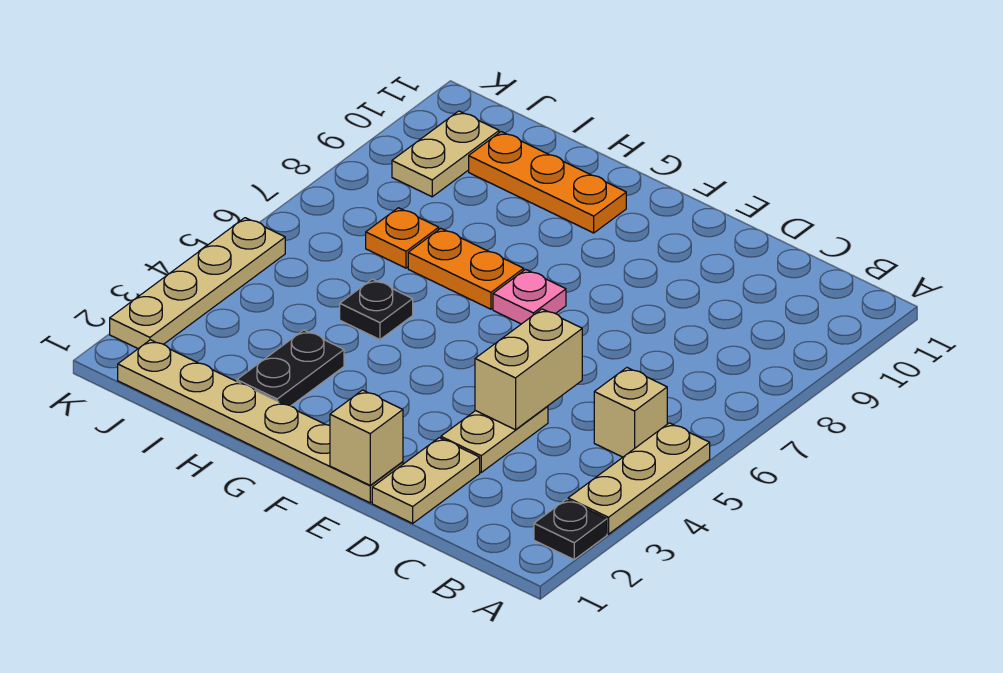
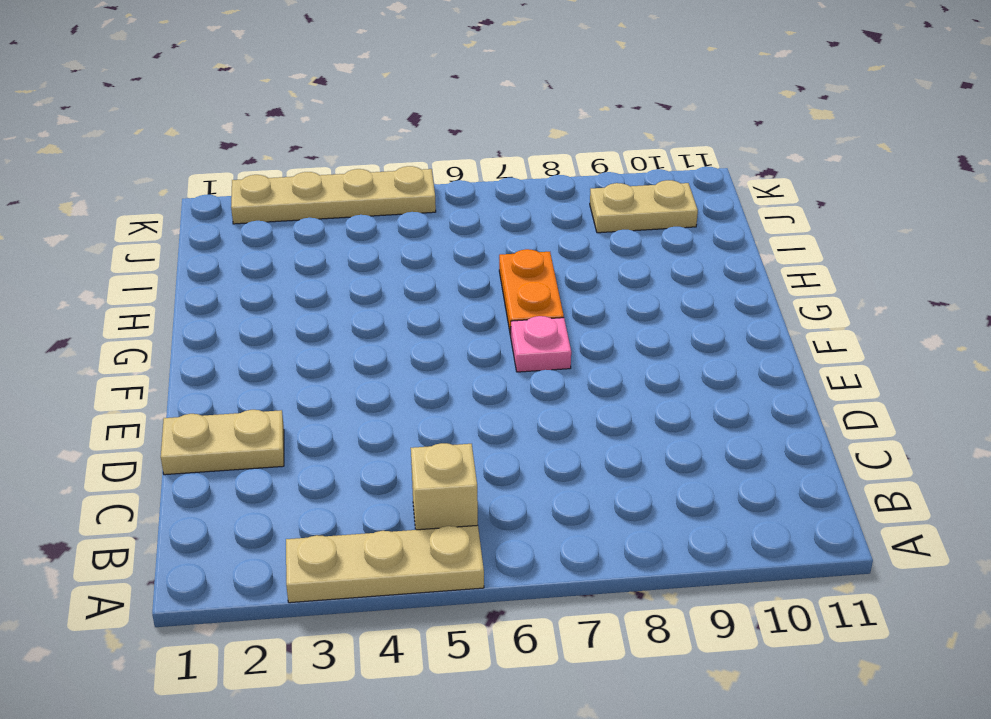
none -> black plate A2 level 1
none -> tan plate D3:D4 level 1
none -> tan plate E1:J1 level 1

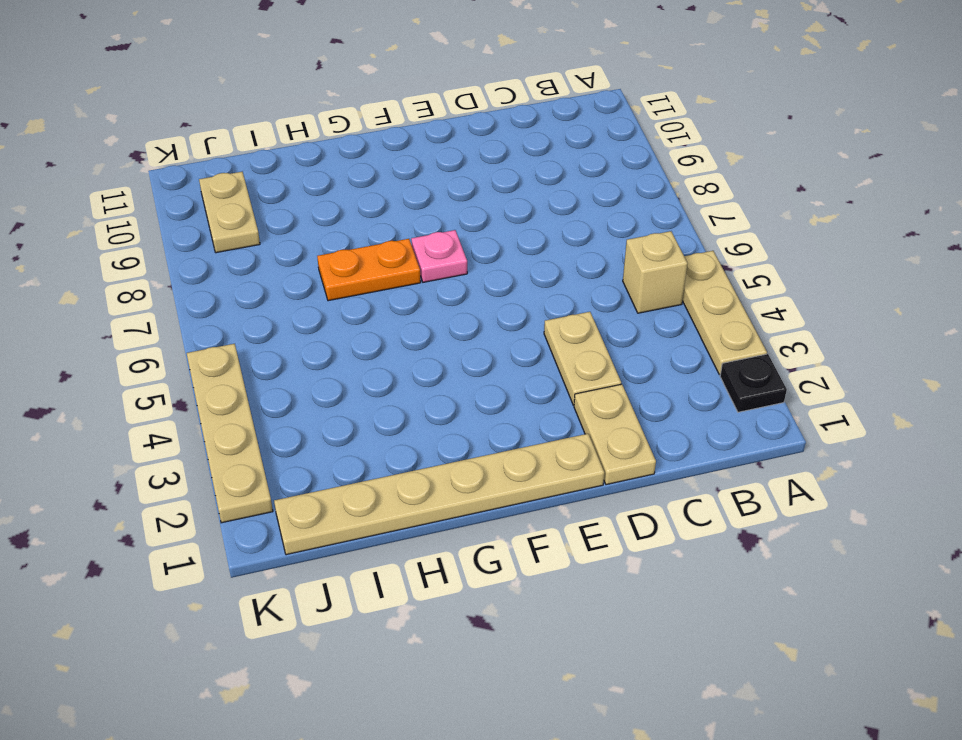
none -> orange plate G10:I10 level 1
none -> black plate H2:H3 level 1
none -> black plate H5 level 1

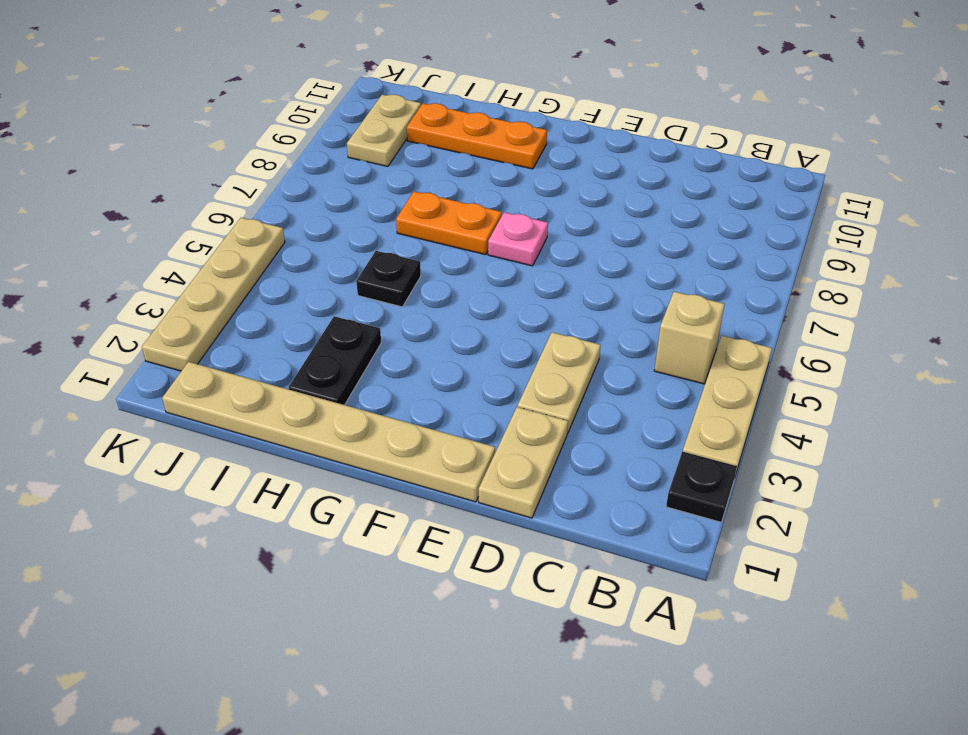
none -> orange plate I7 level 1
none -> tan brick D4:D5 level 2
none -> tan brick E1 level 2

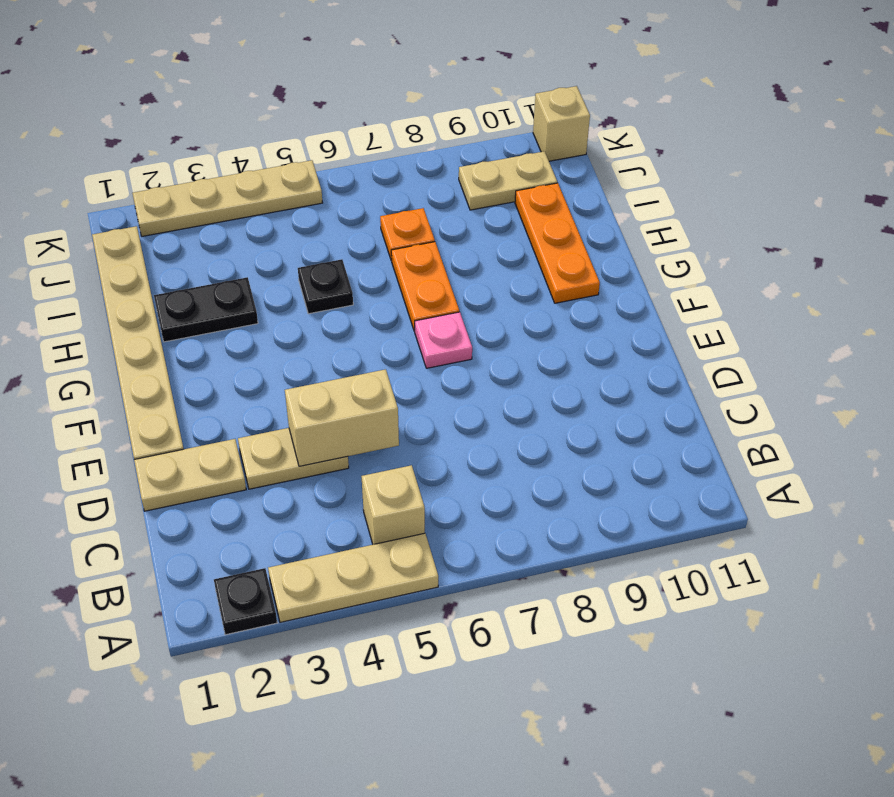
tan brick K11 level 1 -> tan brick E1 level 2

